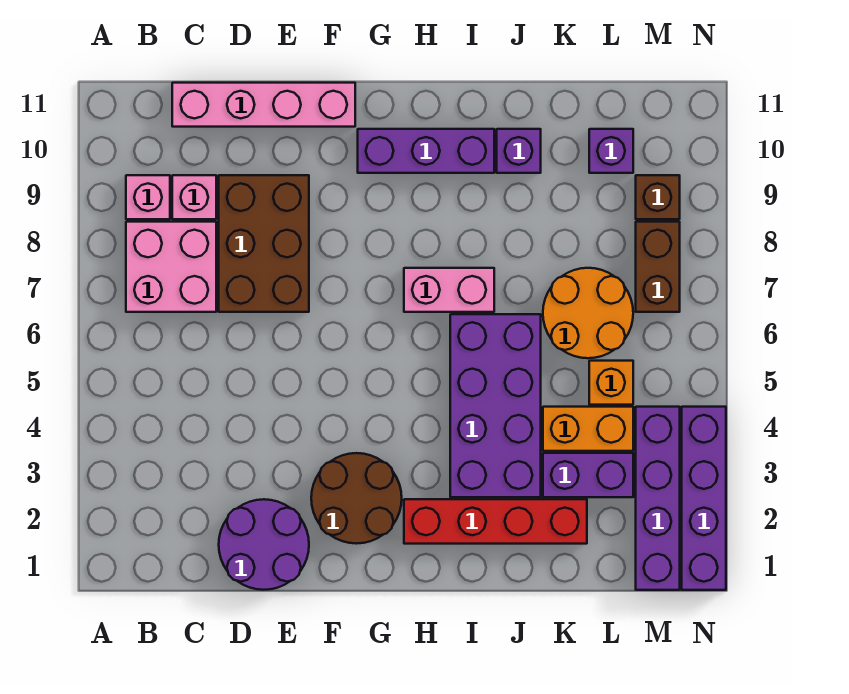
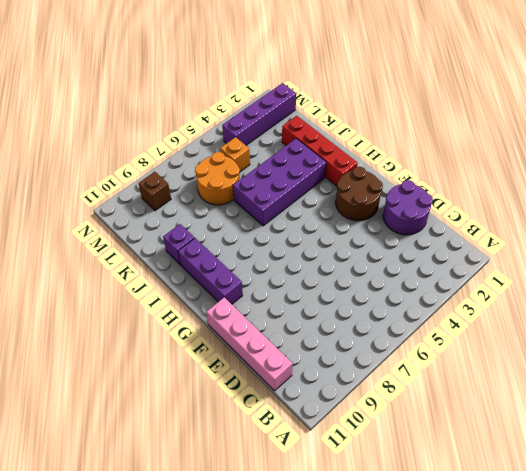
none -> pink brick B7:C8 level 1
none -> pink brick B9 level 1
none -> pink brick C9 level 1

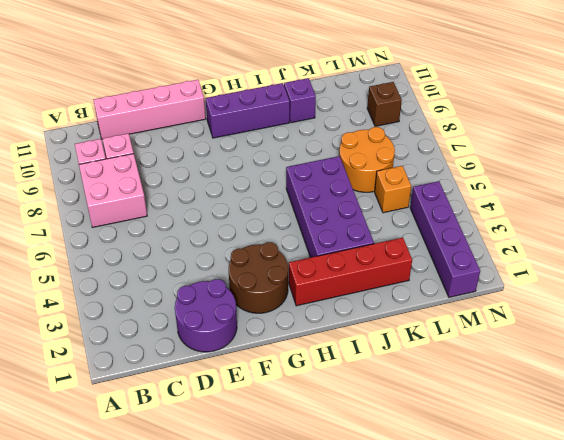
none -> brown brick D7:E9 level 1
none -> pink brick H7:I7 level 1
none -> purple brick K3:L3 level 1

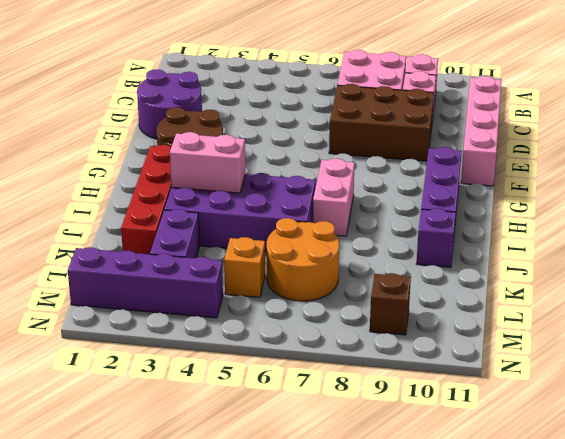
pink brick I3:I4 level 2 -> none
none -> orange brick K4:L4 level 1
none -> purple brick L10 level 1
none -> brown brick M7:M8 level 1

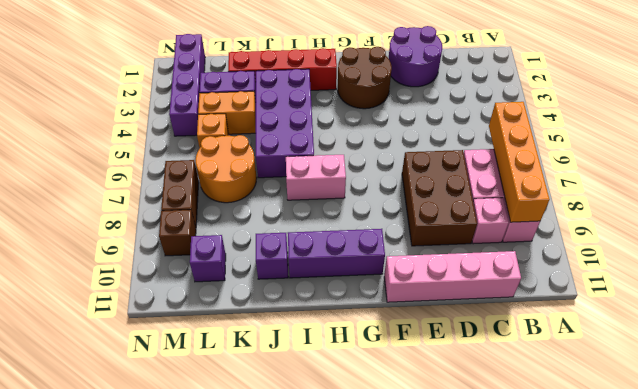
orange brick B6:B9 level 2 -> none
none -> purple brick N1:N4 level 1

